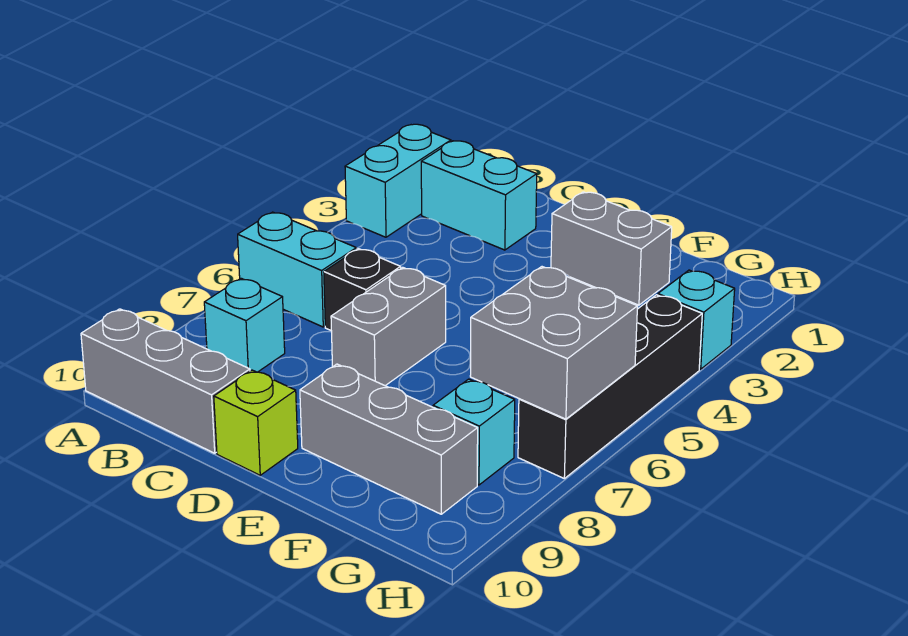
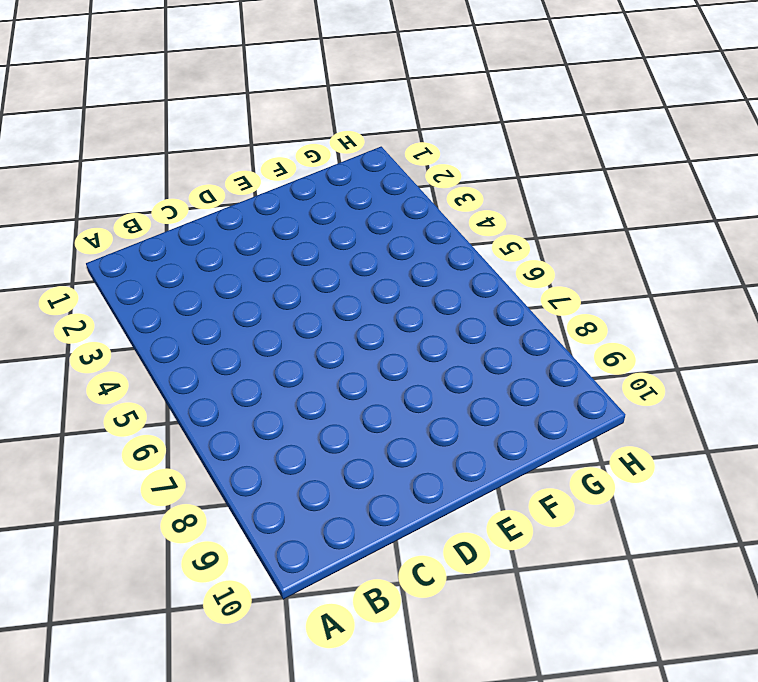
none -> cyan brick A2:A3 level 1
none -> cyan brick A6:B6 level 1
none -> grey brick A10:C10 level 1

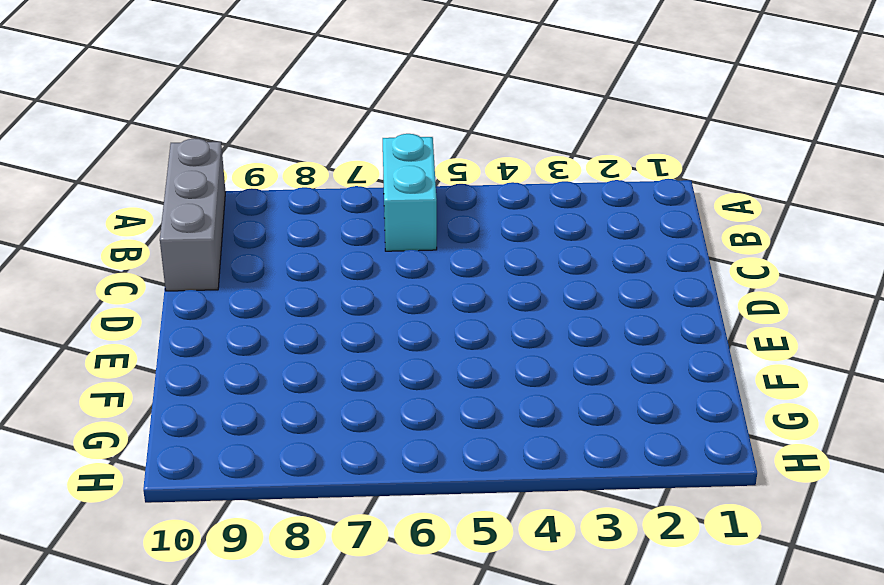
none -> cyan brick A2:A3 level 1
none -> cyan brick B2:C2 level 1
none -> cyan brick B8 level 1

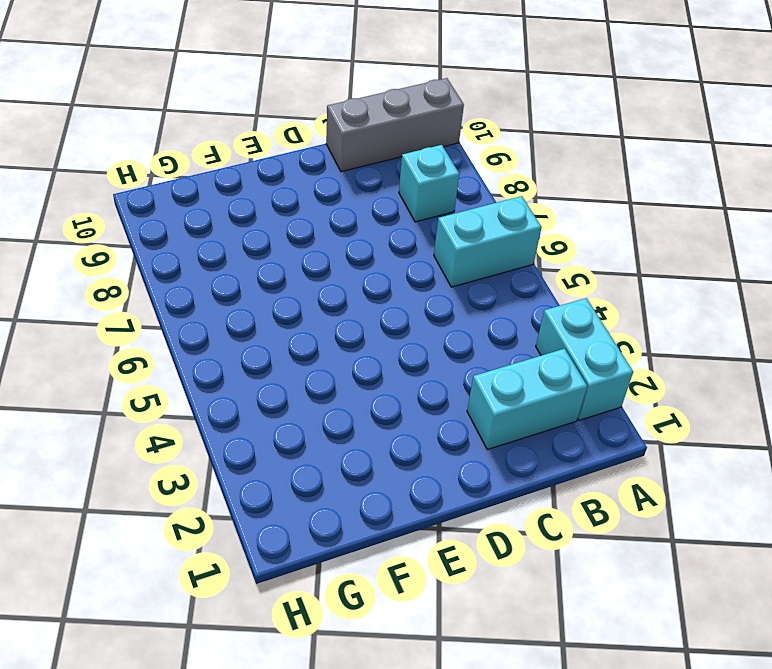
none -> black brick C6 level 1
none -> grey brick D6:D7 level 1
none -> lime brick D10 level 1

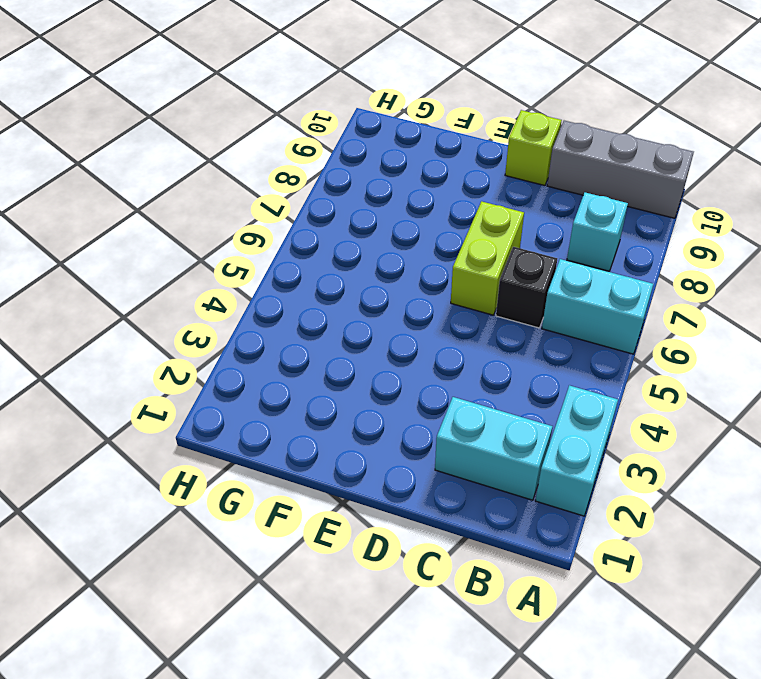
lime brick D6:D7 level 1 -> grey brick D6:D7 level 1
none -> grey brick E2:F2 level 1
none -> grey brick E9:G9 level 1
none -> cyan brick G8 level 1

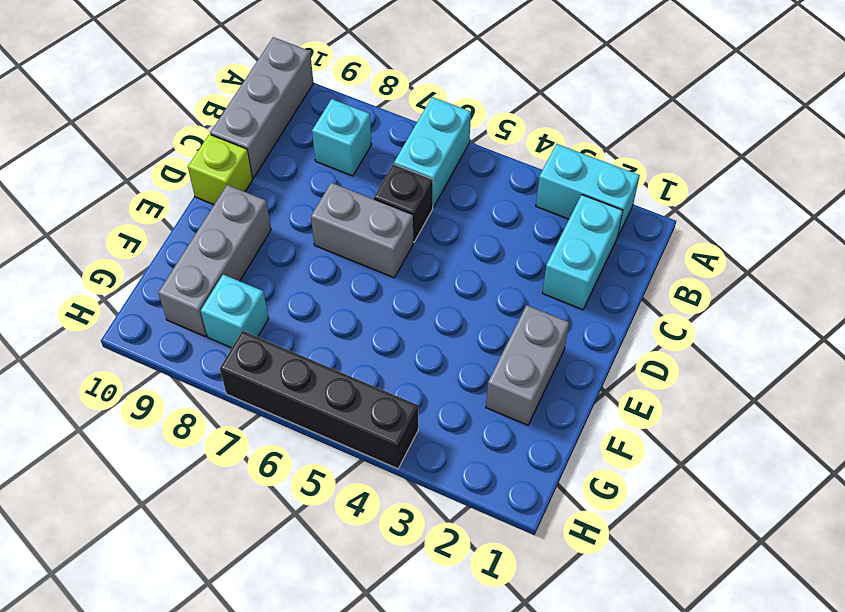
none -> cyan brick H3 level 1
none -> grey brick G6:H7 level 2

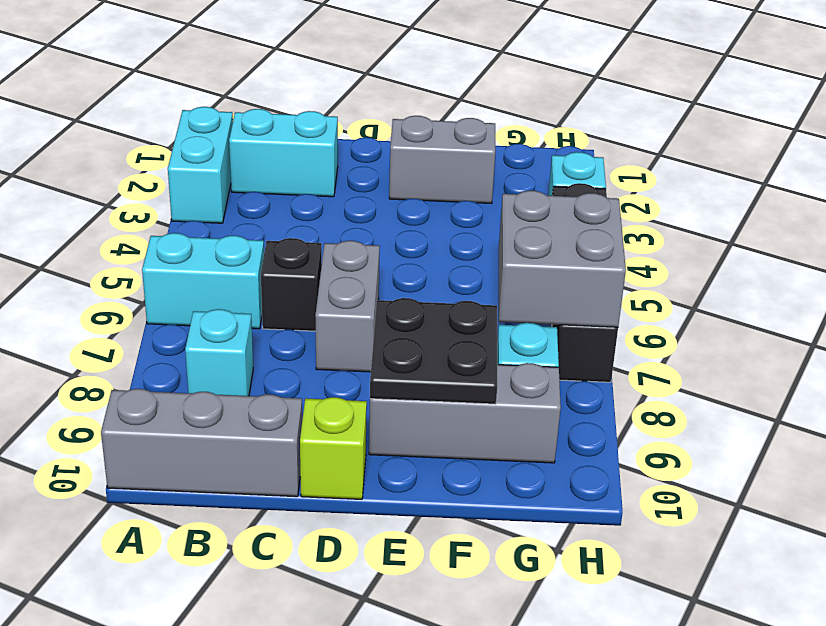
black plate E8:F9 level 2 -> none

